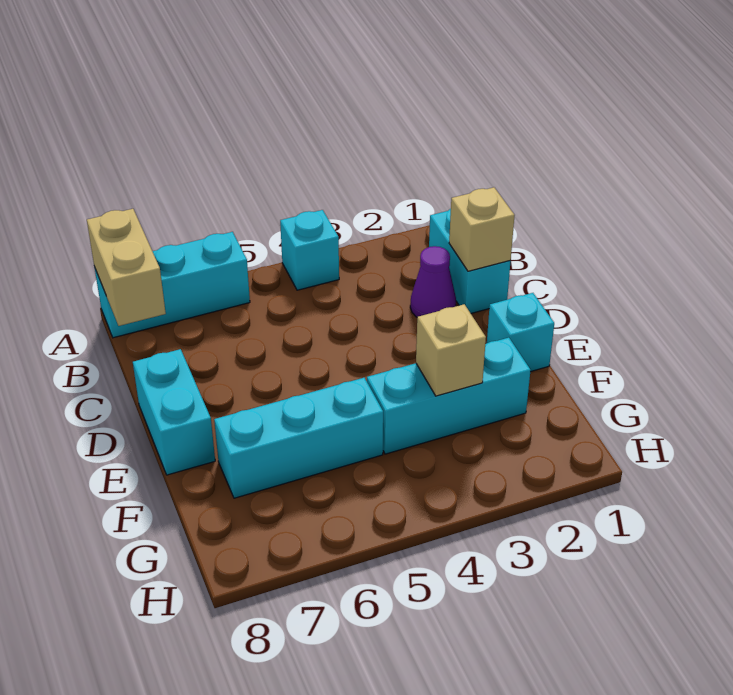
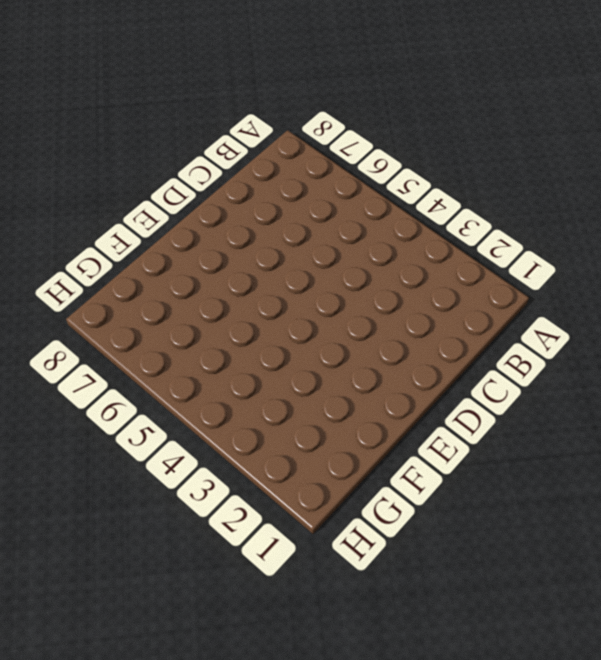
none -> cyan brick A4 level 1
none -> cyan brick A6:A8 level 1

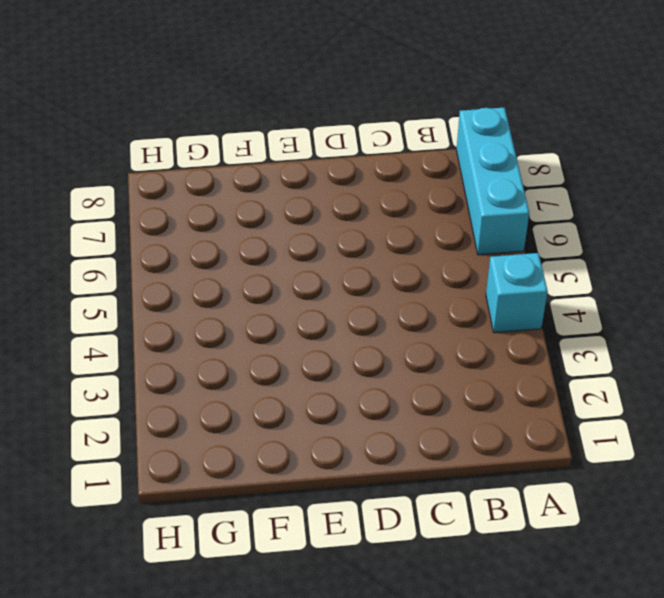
none -> cyan brick B1:C1 level 1
none -> purple cone C2 level 1

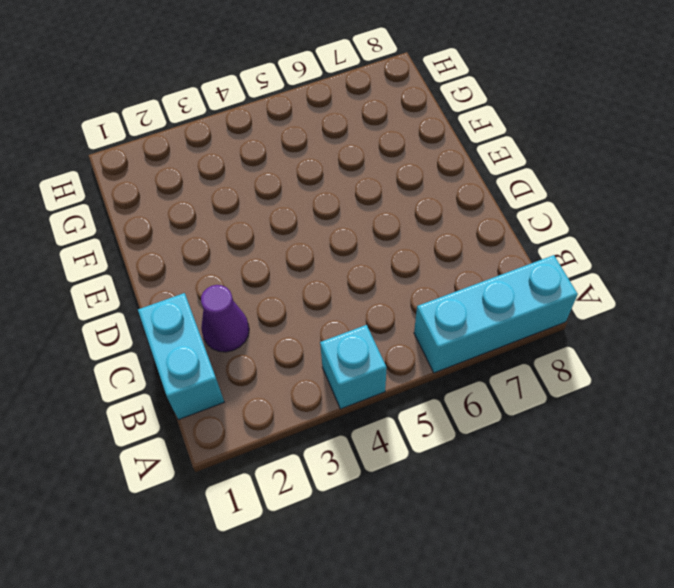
none -> cyan brick D8:E8 level 1
none -> cyan brick E1 level 1

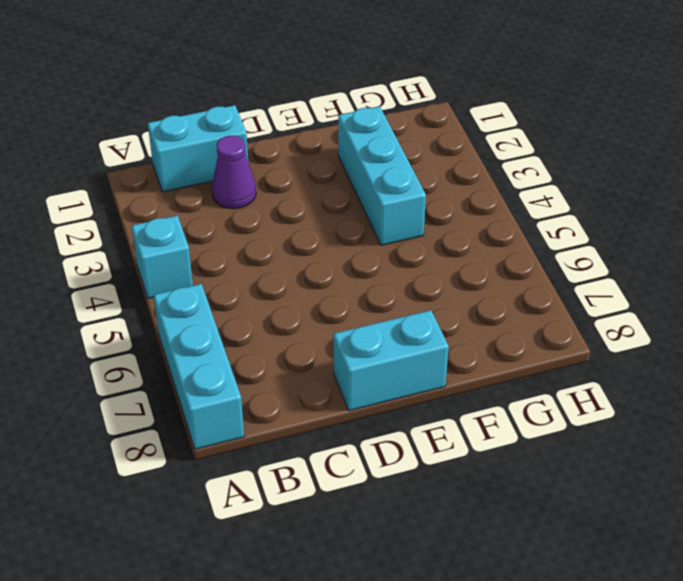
none -> cyan brick E1 level 1
none -> cyan brick F5:F7 level 1

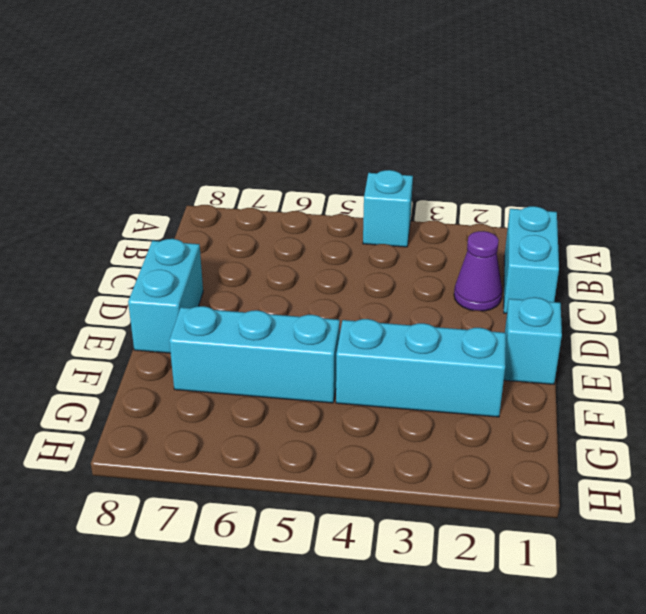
none -> cyan brick A6:A8 level 1
none -> tan brick A8:B8 level 2

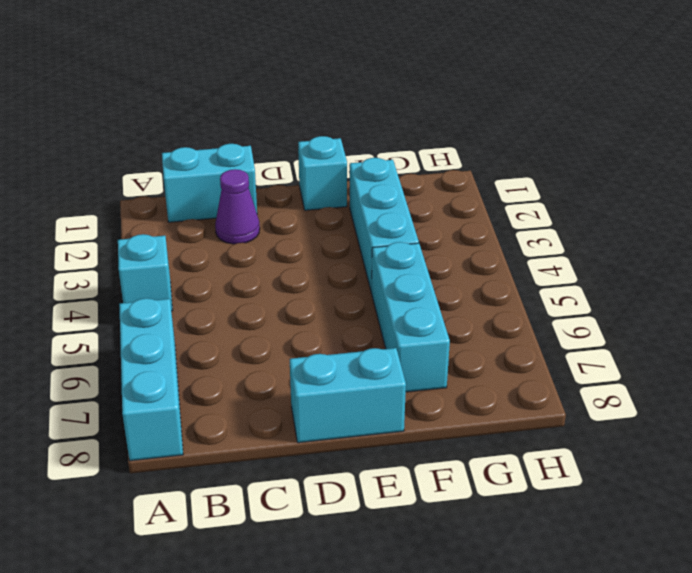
none -> tan brick A8:B8 level 2
none -> tan brick C1 level 2

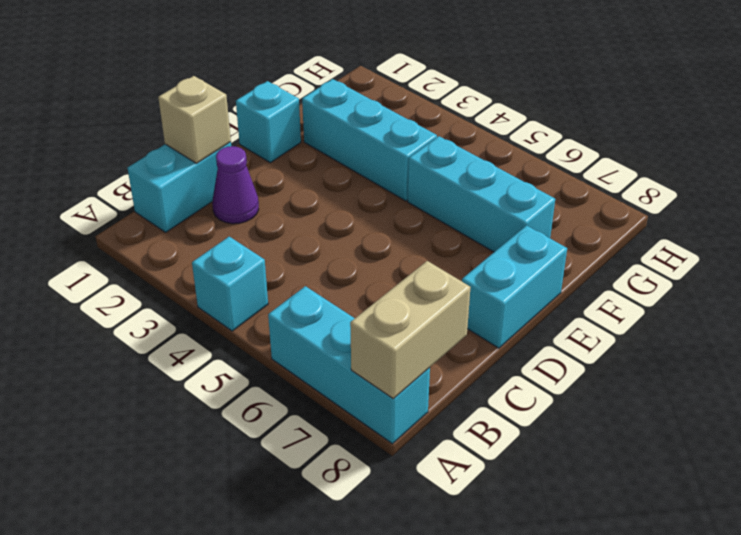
none -> tan brick F3 level 2

